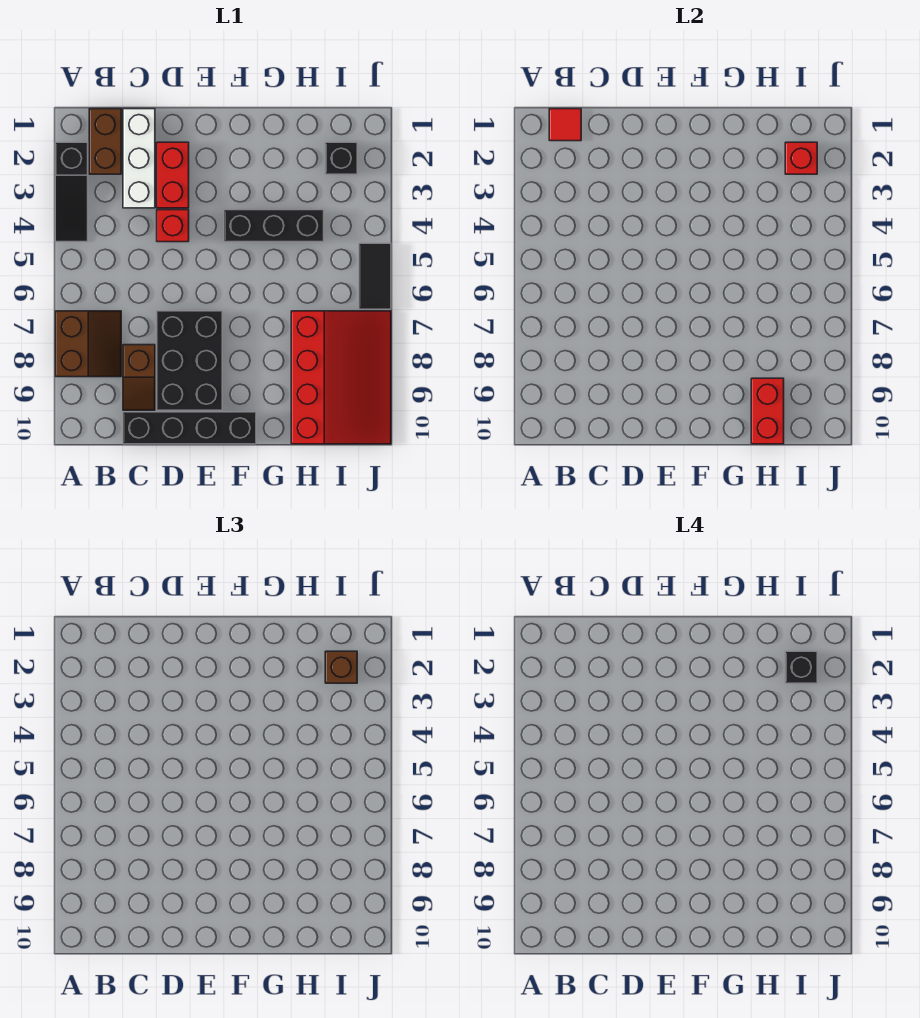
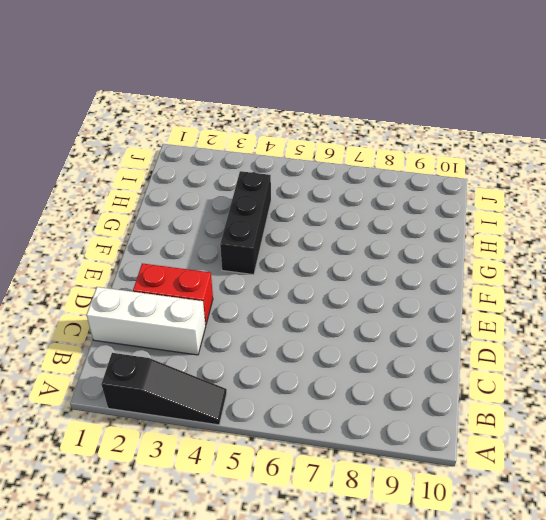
none -> brown slope A7:B8 level 1 top A
none -> brown brick B1:B2 level 1
none -> brown slope C8:C9 level 1 top 8

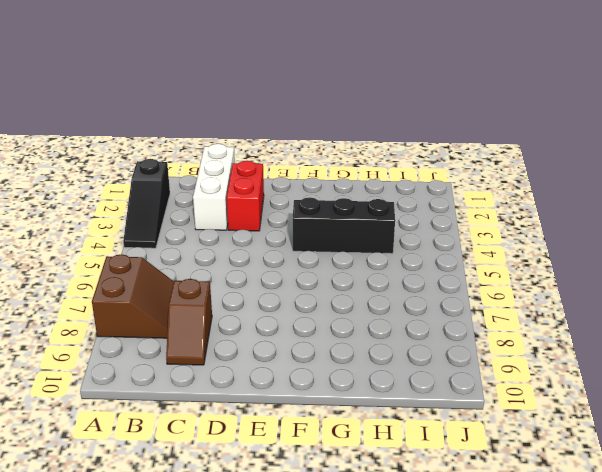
none -> brown brick B1:B2 level 1
none -> black brick C10:F10 level 1
none -> red brick D4 level 1

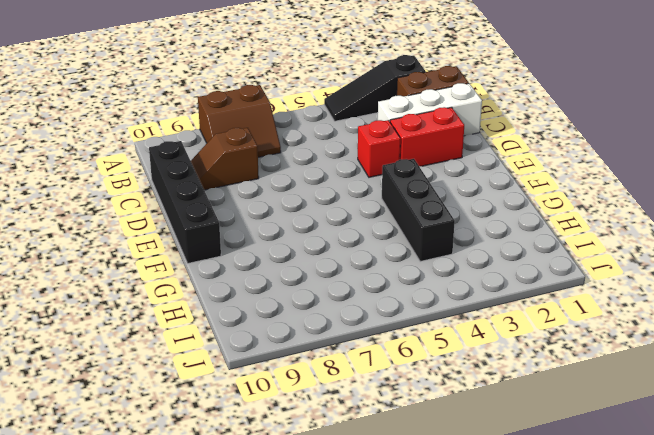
none -> black brick D7:E9 level 1
none -> red slope H7:J10 level 1 top H
none -> black brick I2 level 1

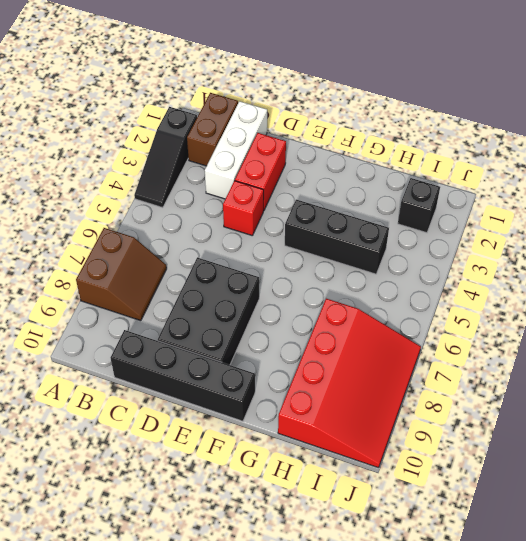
none -> brown slope C8:C9 level 1 top 8
none -> black tile J5:J6 level 1
none -> red tile B1 level 2

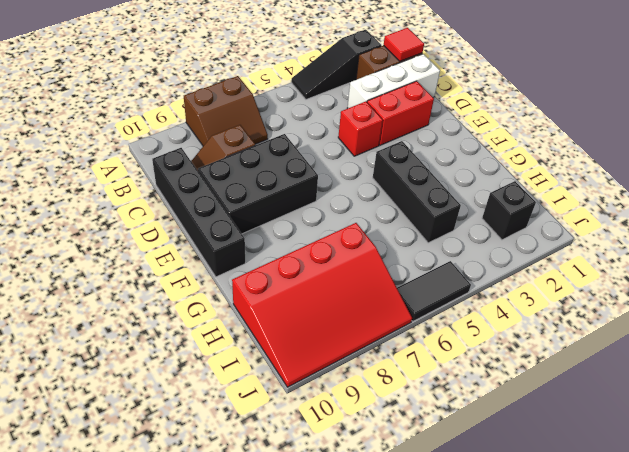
none -> red brick H9:H10 level 2
none -> red brick I2 level 2
none -> brown brick I2 level 3

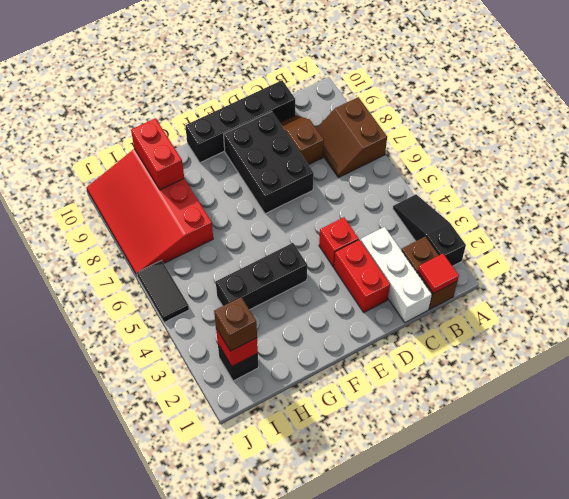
none -> black brick I2 level 4

